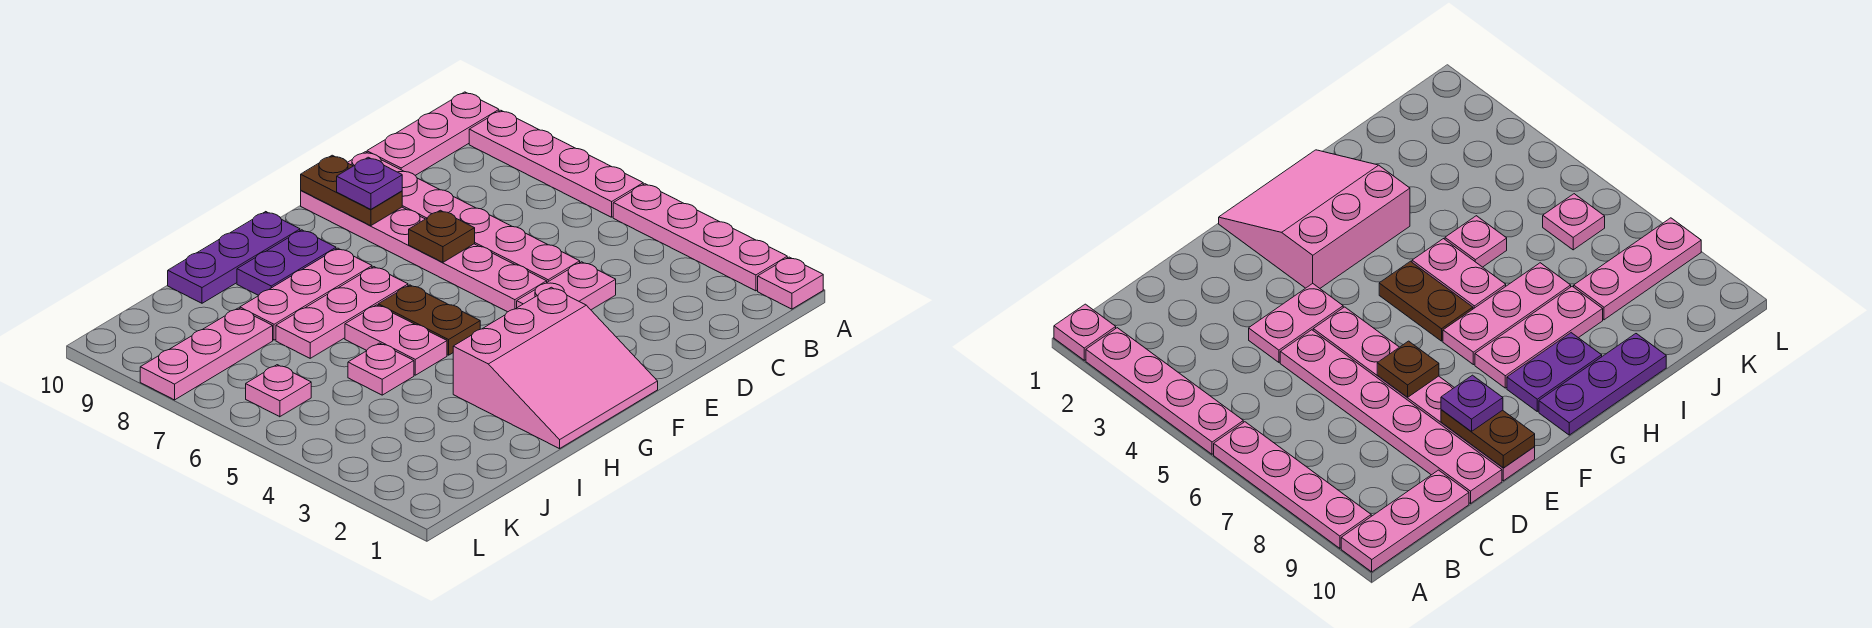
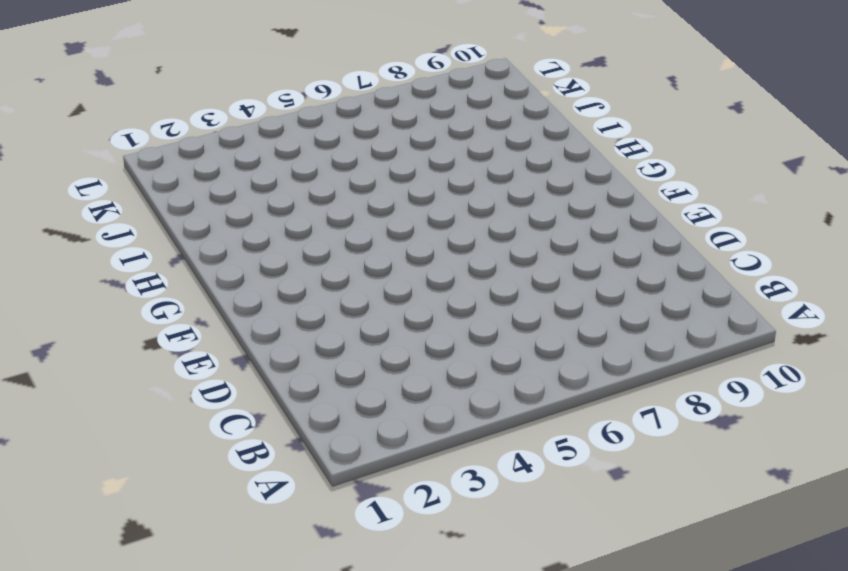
none -> pink plate A1 level 1
none -> pink plate A2:A5 level 1
none -> pink plate A6:A9 level 1

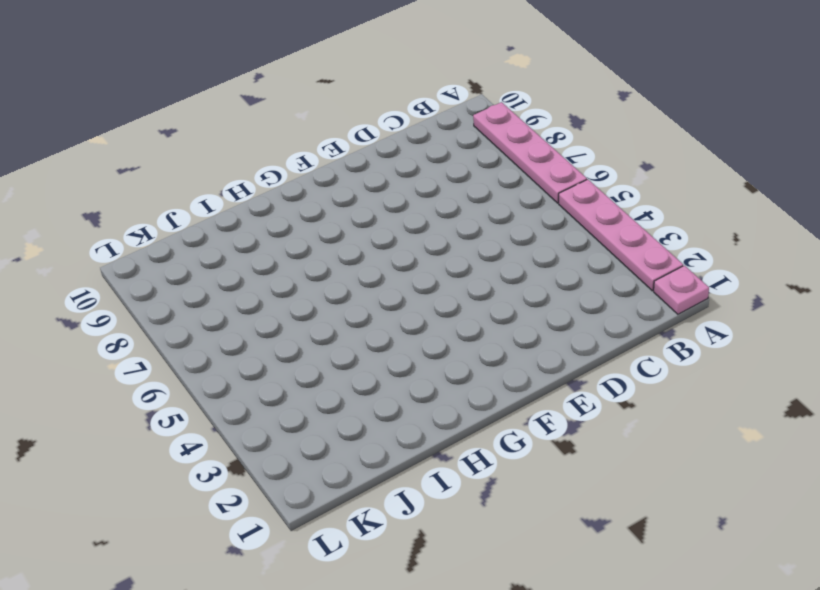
none -> pink plate A10:C10 level 1
none -> pink plate D4:E4 level 1
none -> pink plate D5:D10 level 1

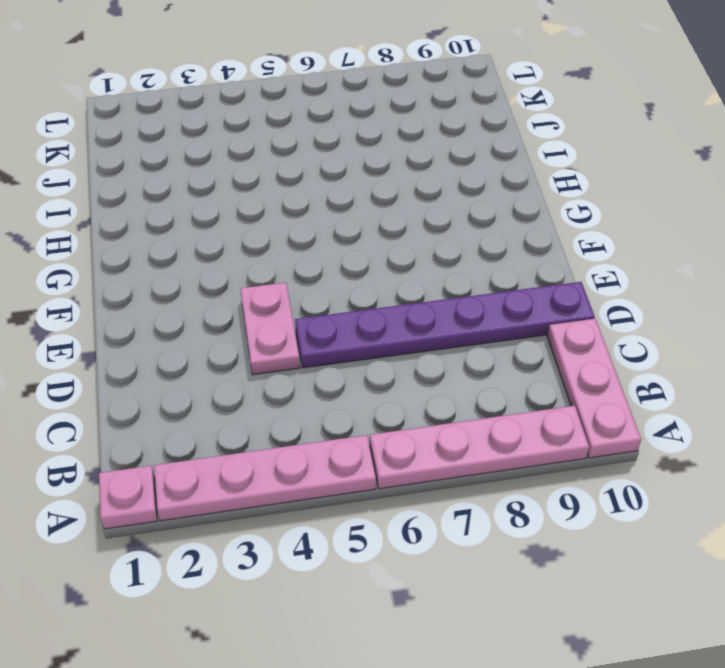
purple plate D5:D10 level 1 -> pink plate D5:D10 level 1
none -> pink plate E5:E10 level 1
none -> pink slope F1:H3 level 1 top 3
none -> brown plate G5:G6 level 1

